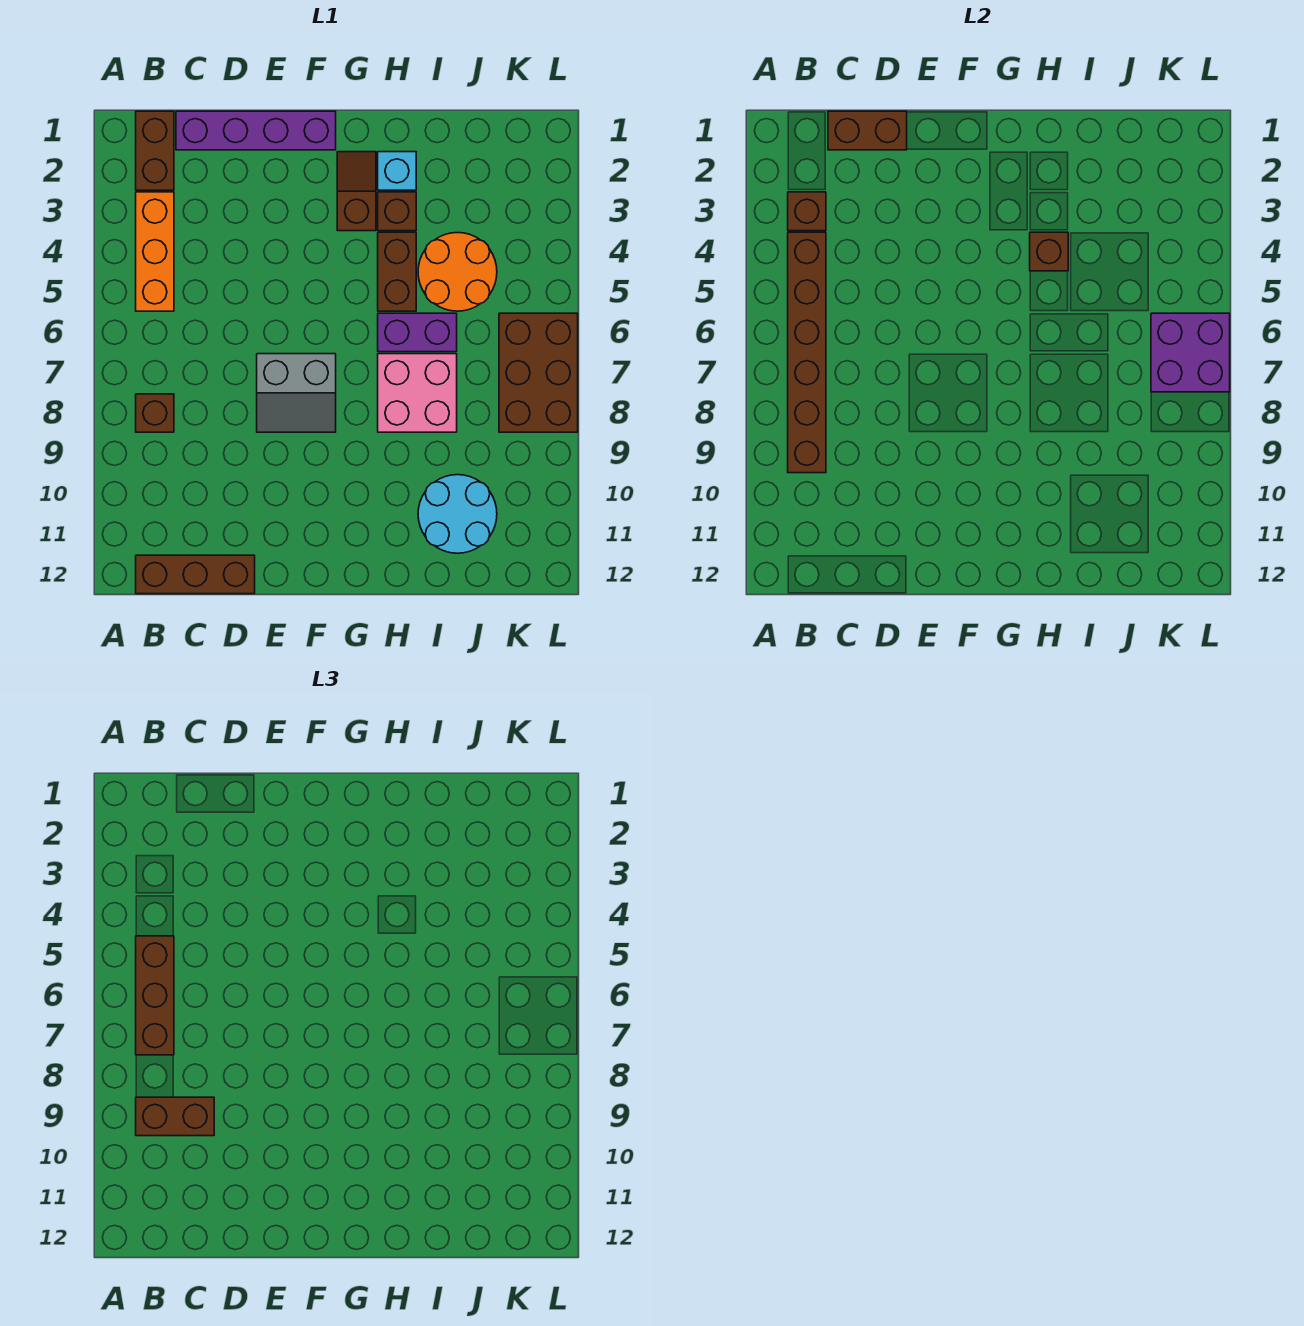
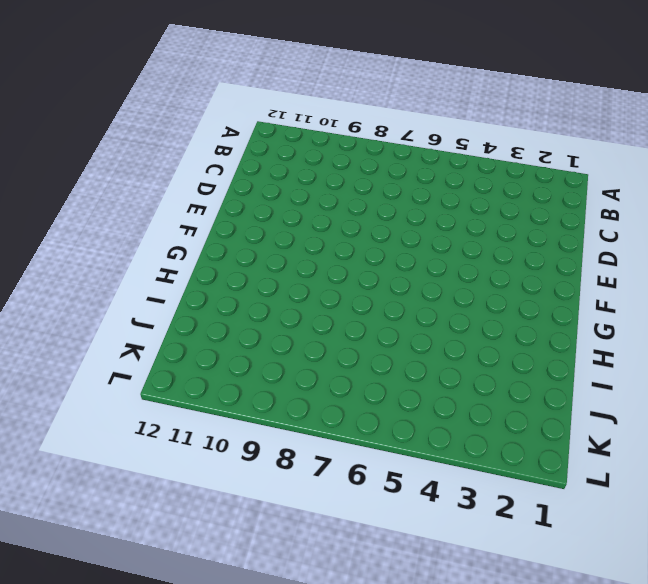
none -> brown brick B1:B2 level 1
none -> orange brick B3:B5 level 1
none -> brown brick B8 level 1

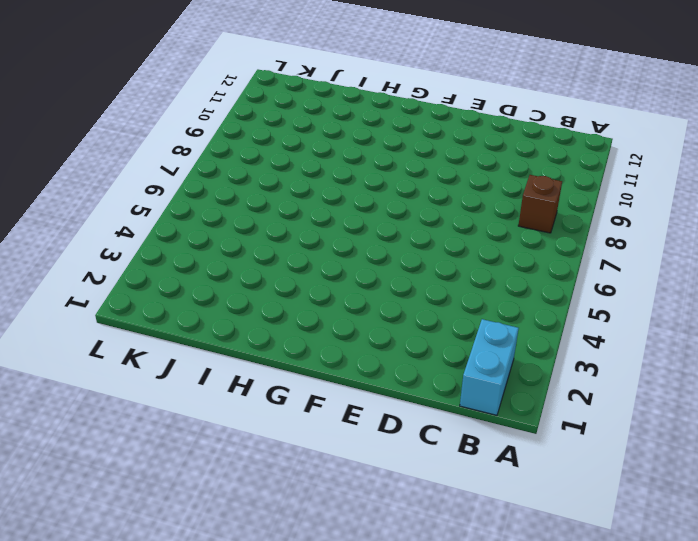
cyan brick B1:B2 level 1 -> brown brick B1:B2 level 1
none -> orange brick B3:B5 level 1
none -> brown brick B12:D12 level 1
none -> purple brick C1:F1 level 1

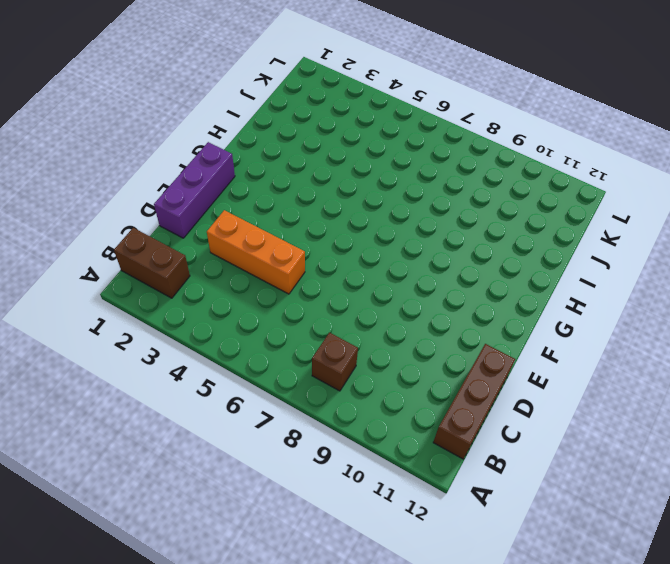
purple brick D1:F1 level 1 -> purple brick C1:F1 level 1
orange brick D3:D5 level 1 -> orange brick B3:B5 level 1
none -> grey slope E7:F8 level 1 top 7
none -> brown slope G2:G3 level 1 top 3
none -> cyan brick H2 level 1

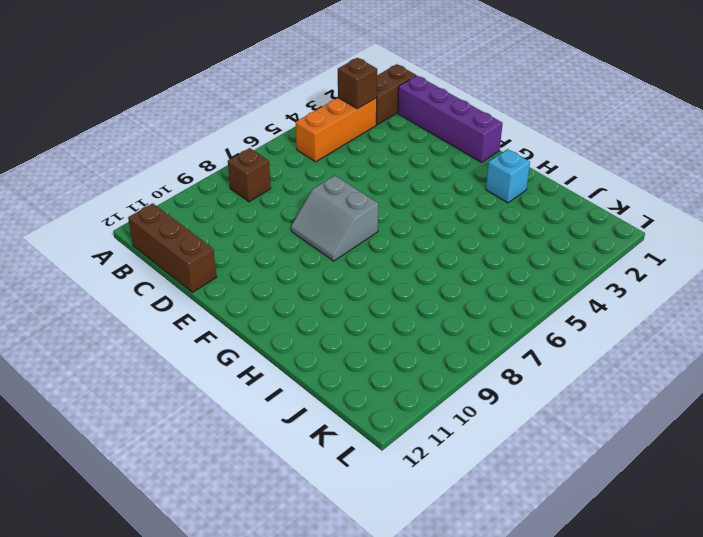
none -> brown slope G2:G3 level 1 top 3
none -> brown brick H3 level 1
none -> brown brick H4:H5 level 1

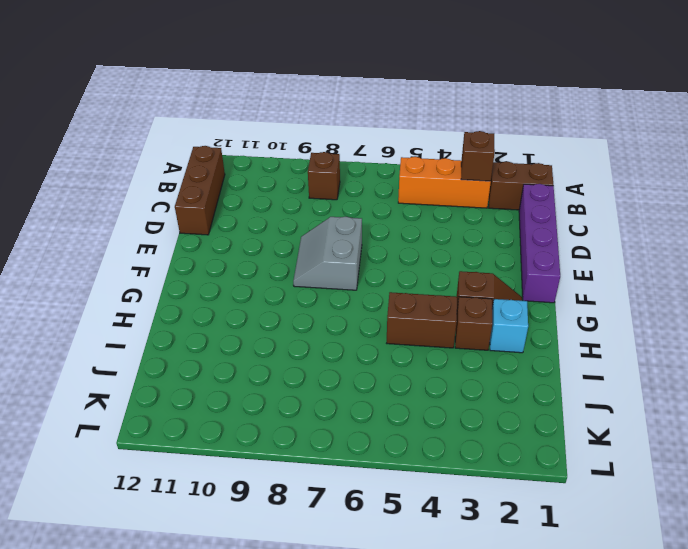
none -> purple brick H6:I6 level 1
none -> pink brick H7:I8 level 1
none -> orange round brick I4:J5 level 1

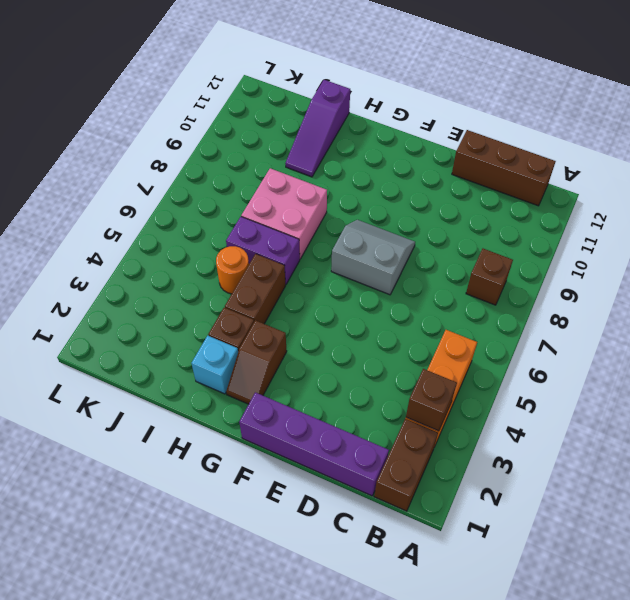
orange round brick I5 level 1 -> orange round brick I4:J5 level 1
purple slope I10:I12 level 1 top 12 -> cyan round brick I10:J11 level 1
none -> brown brick K6:L8 level 1
none -> brown brick B4:B9 level 2
none -> brown brick C1:D1 level 2

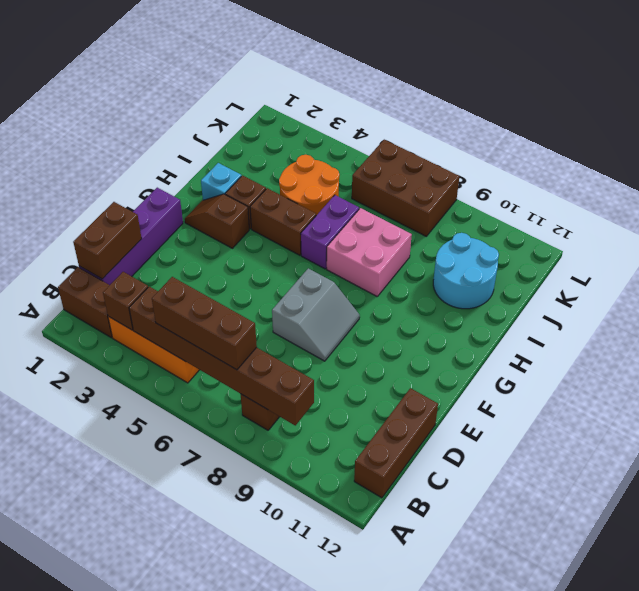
none -> brown brick H4 level 2
none -> purple brick K6:L7 level 2
none -> brown brick B9:C9 level 3

